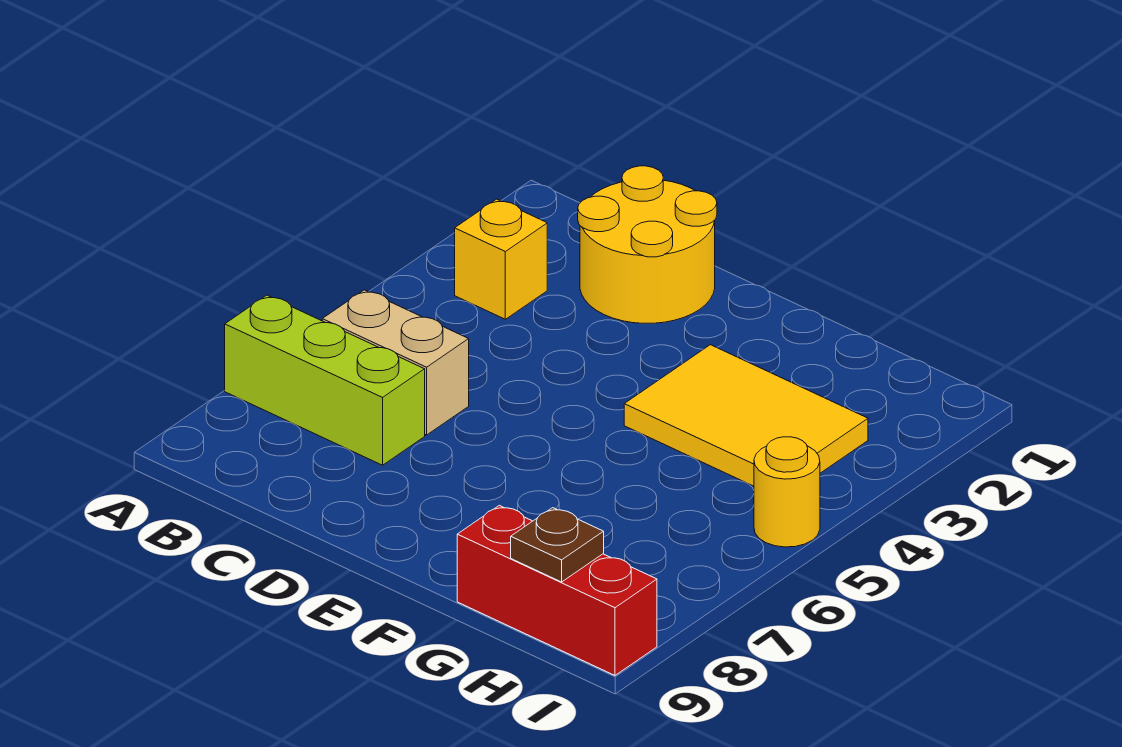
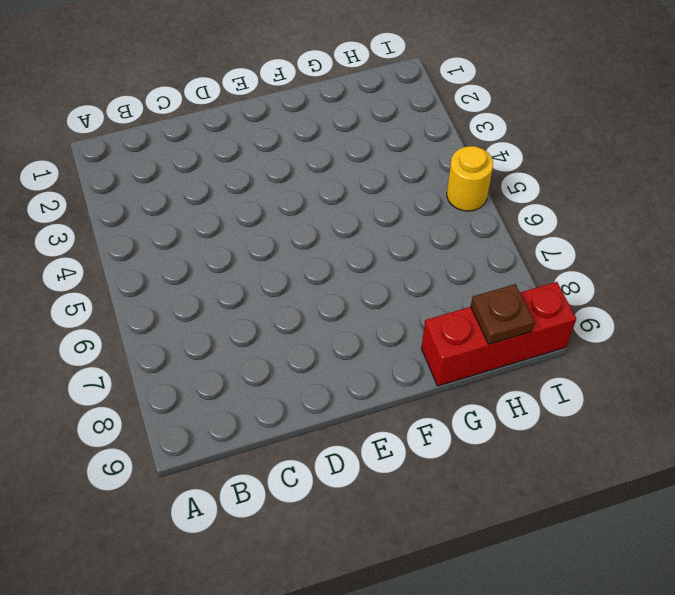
none -> lime brick A7:C7 level 1
none -> yellow brick B3 level 1

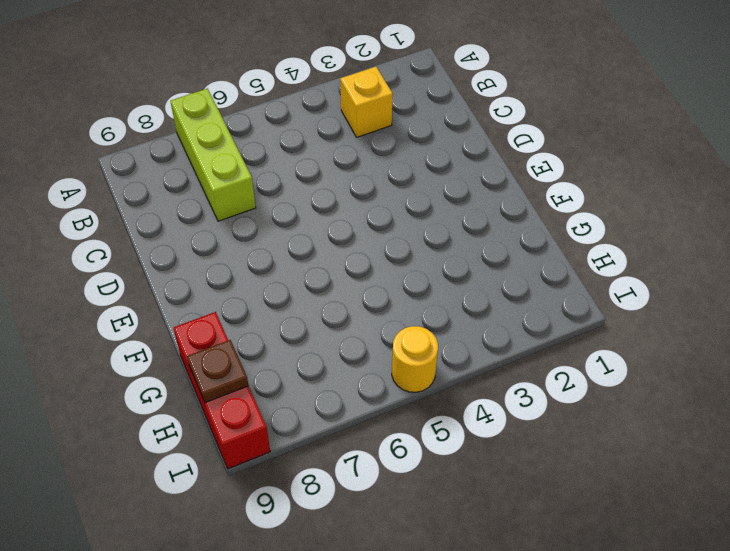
none -> tan brick B6:C6 level 1
none -> yellow round brick C1:D2 level 1

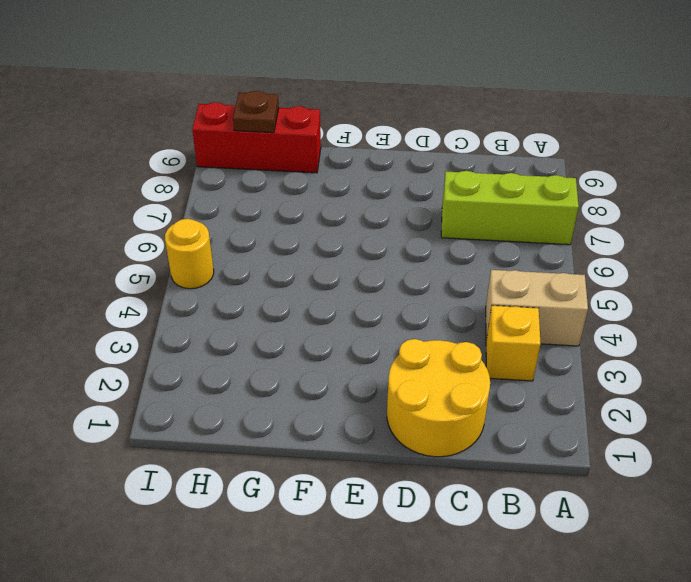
tan brick A4:B4 level 1 -> tan brick B6:C6 level 1
none -> yellow tile F3:H4 level 1

